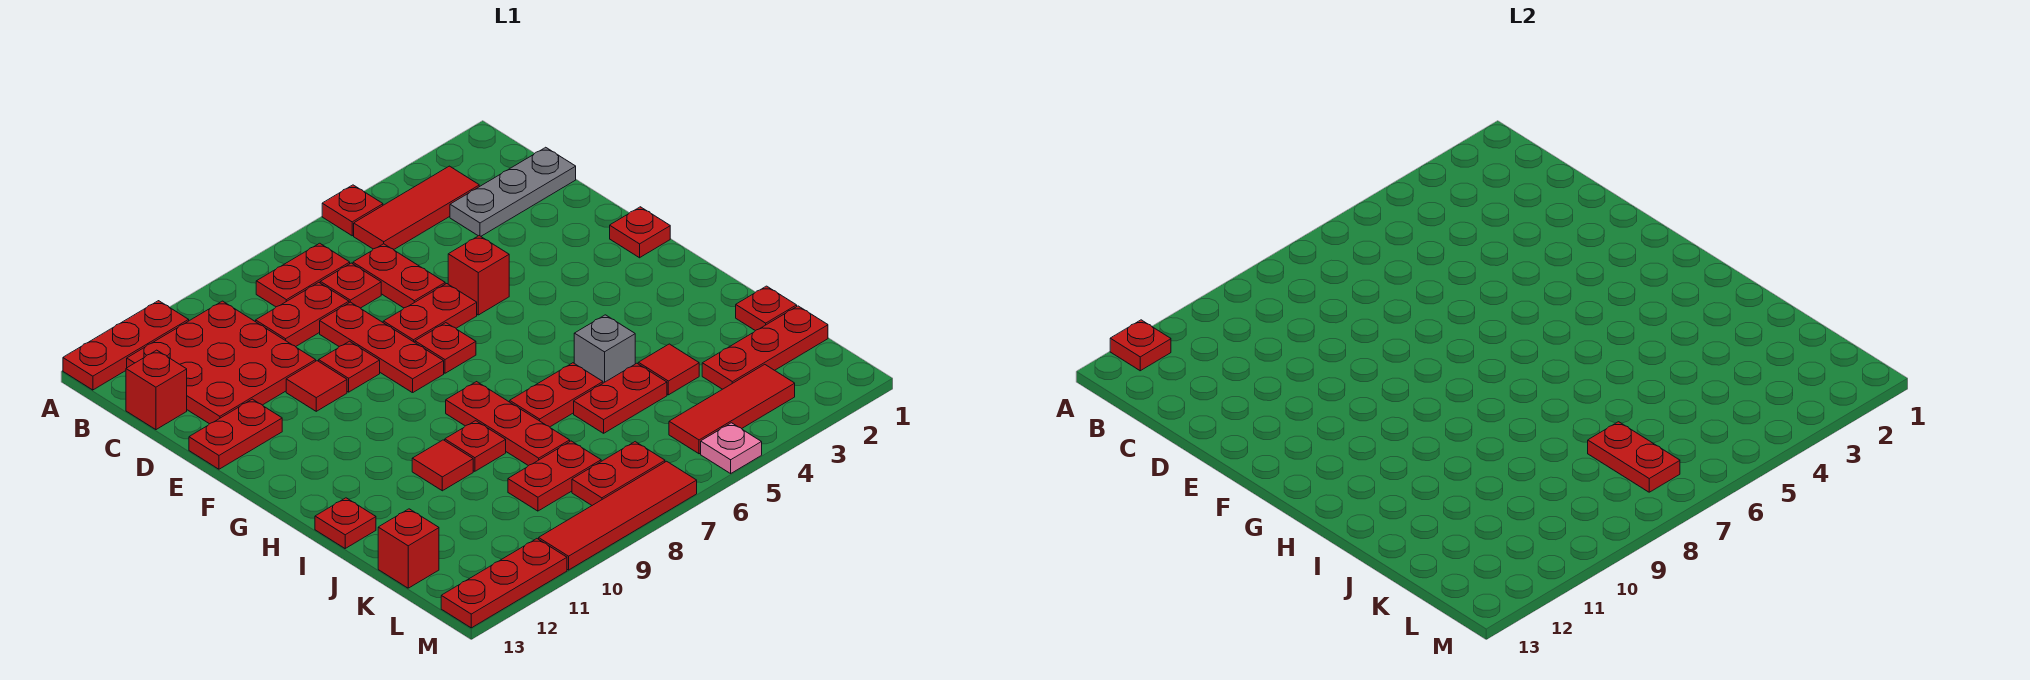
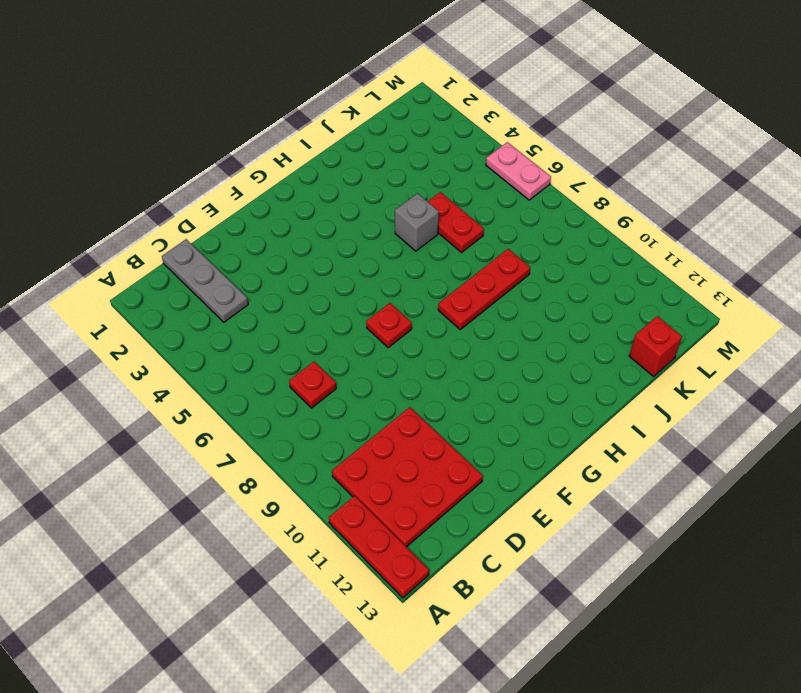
pink plate M5:M6 level 1 -> pink plate M5 level 1
none -> red plate A5 level 1
none -> red tile B3:B5 level 1
none -> red plate B7:B8 level 1
none -> red plate C6:D6 level 1

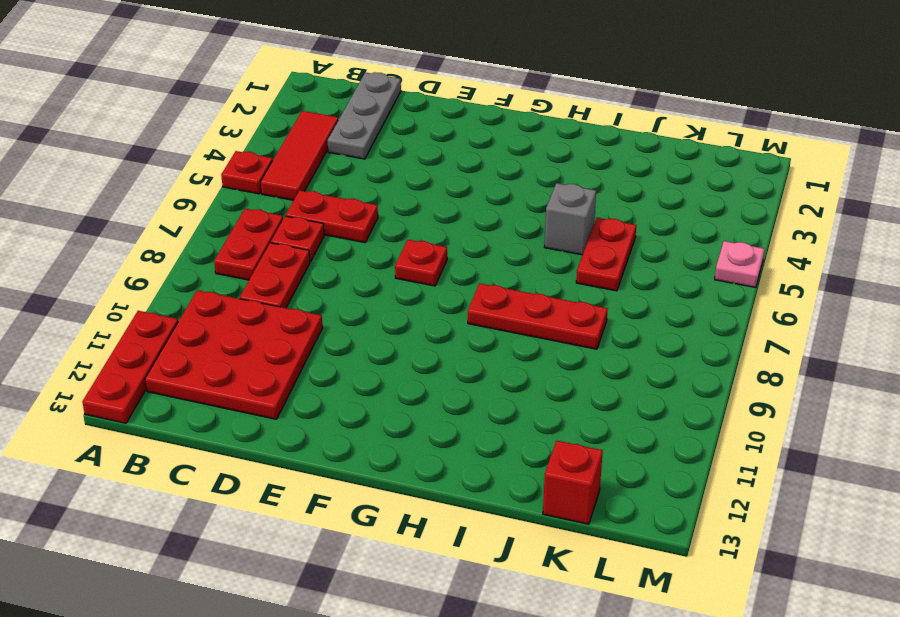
none -> red brick C13 level 1
none -> red plate D8:F8 level 1
none -> red brick E5 level 1
none -> red plate E6:E7 level 1

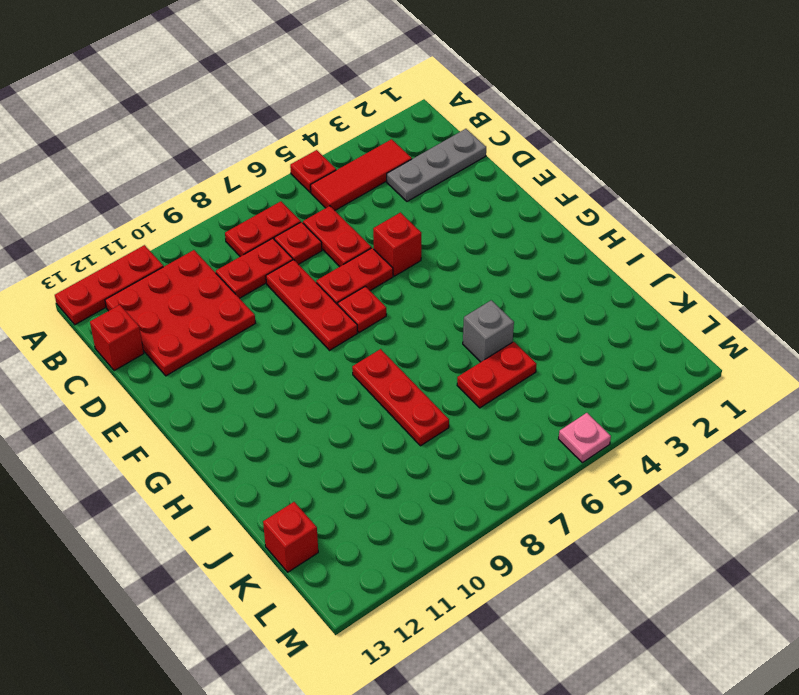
none -> red plate E9 level 1
none -> red tile E10 level 1
none -> red plate E12:E13 level 1
none -> red plate F1 level 1

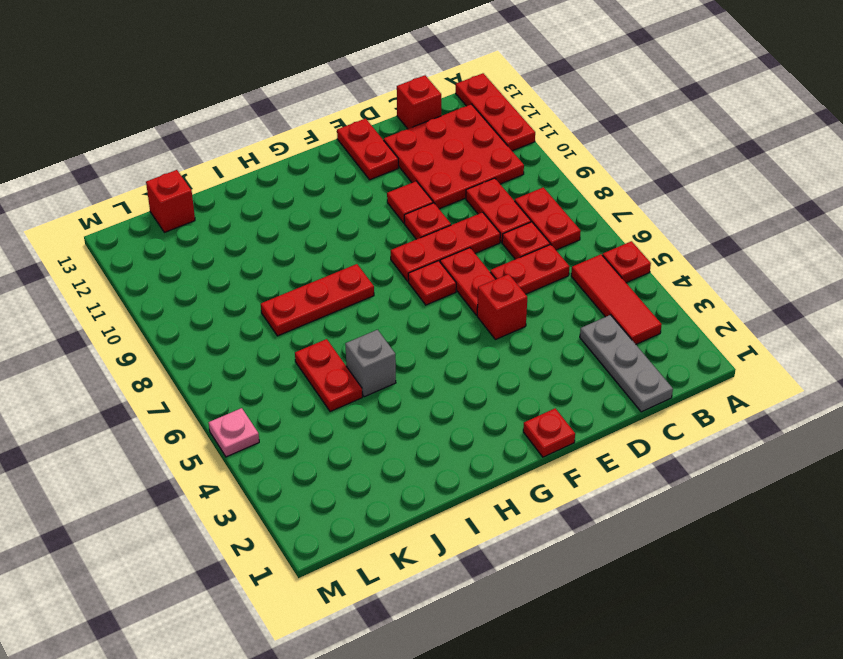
none -> red plate I6:I7 level 1
none -> red plate I9 level 1
none -> red tile I10 level 1
none -> red plate I13 level 1

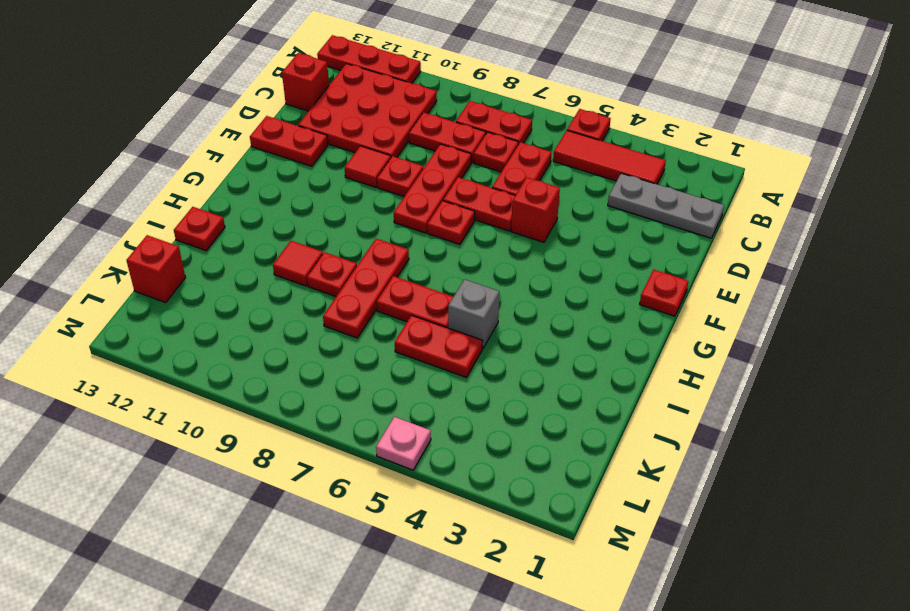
none -> red plate J1 level 1
none -> red tile J4 level 1
none -> red plate K1:K3 level 1
none -> red plate K8:K9 level 1

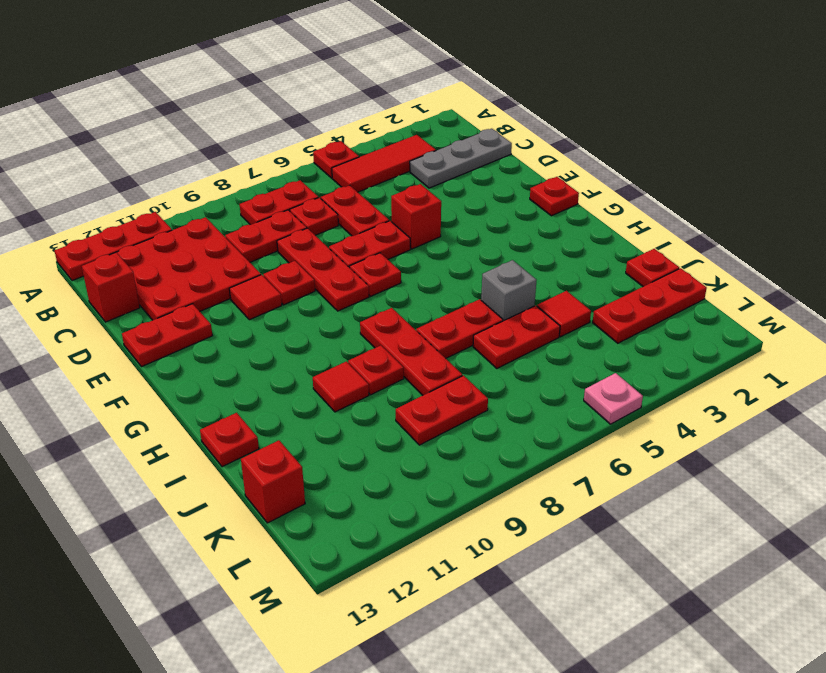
none -> red tile L3:L5 level 1
none -> red plate L7:L8 level 1
none -> red tile M7:M10 level 1
none -> red plate M11:M13 level 1

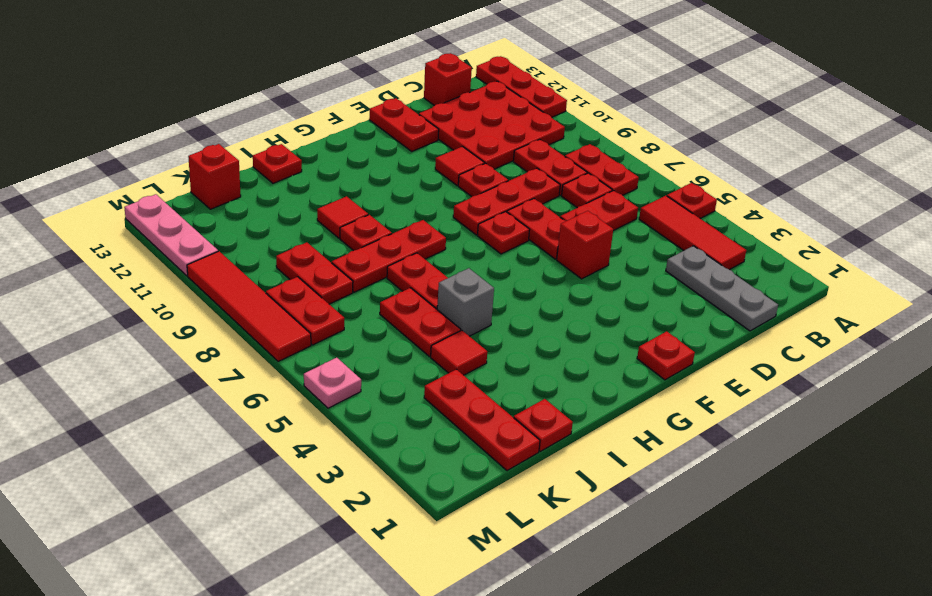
pink plate M11:M13 level 1 -> red plate M11:M13 level 1
none -> red tile L3:L5 level 1
none -> red plate A12 level 2
none -> red plate K7:L7 level 2

